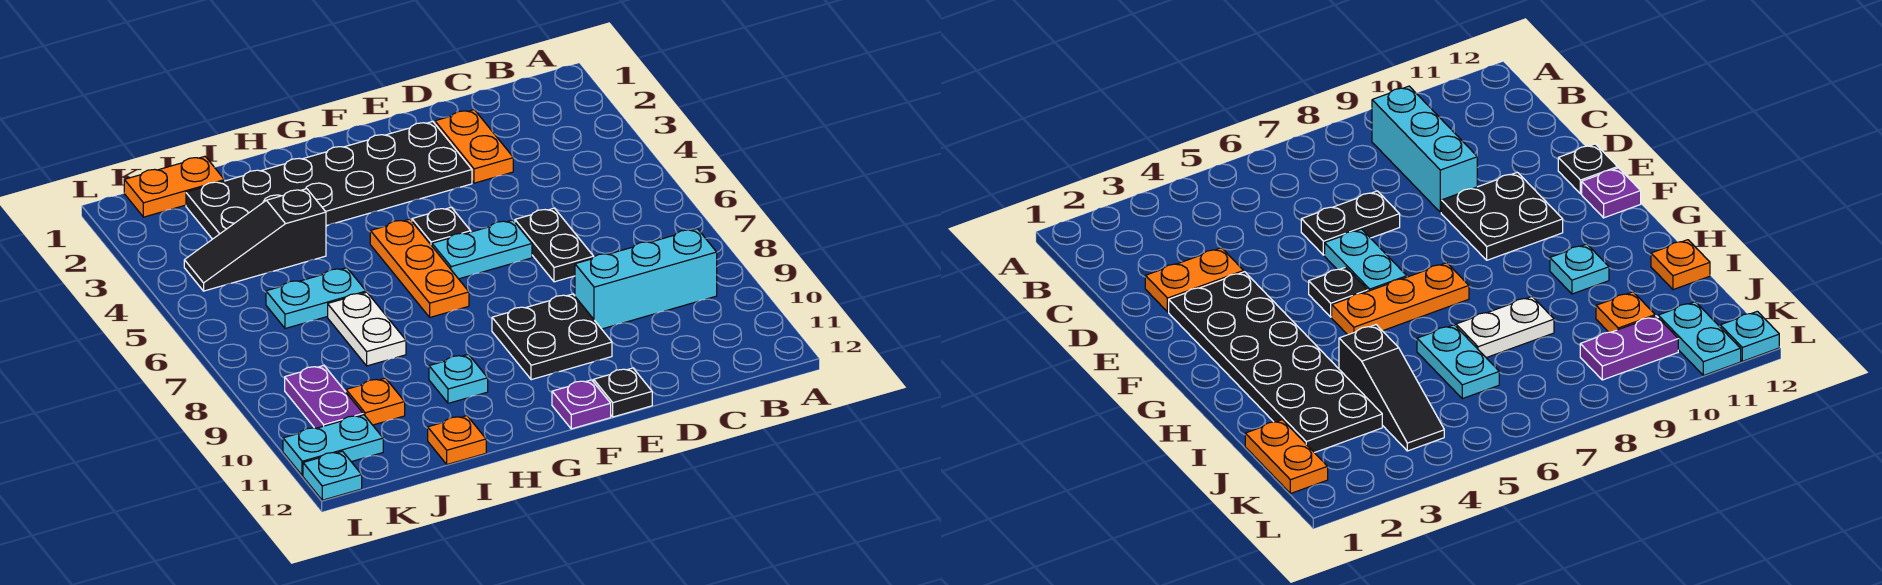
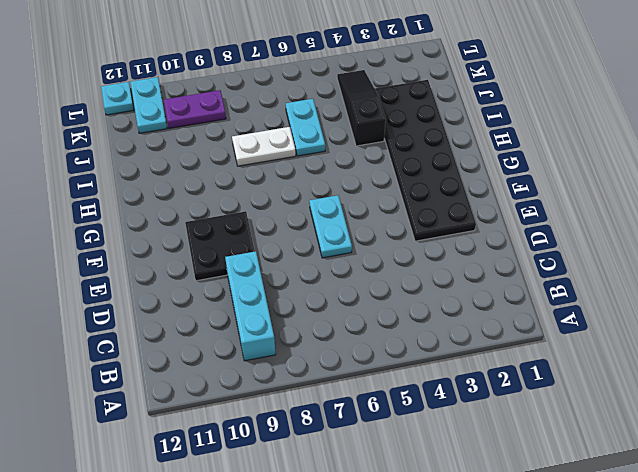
none -> orange plate D2:D3 level 1
none -> black plate D6:D7 level 1
none -> black plate E12 level 1

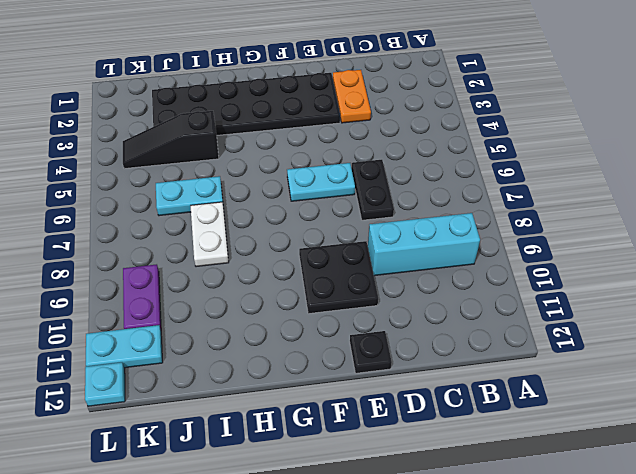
none -> black plate F5 level 1
none -> purple plate F12 level 1
none -> orange plate G5:G7 level 1

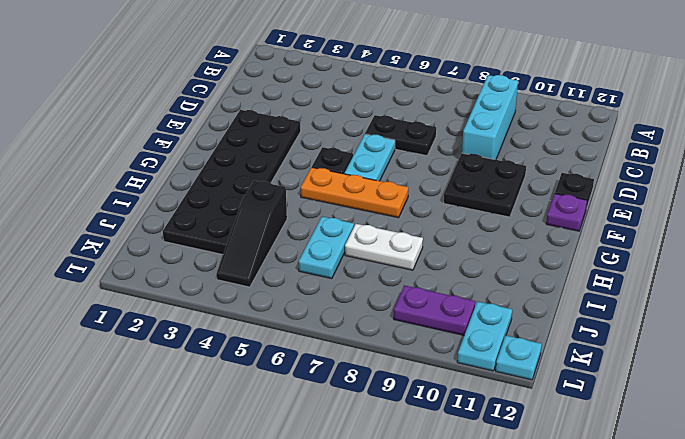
none -> orange plate D2:D3 level 1
none -> cyan plate H10 level 1
none -> orange plate I12 level 1

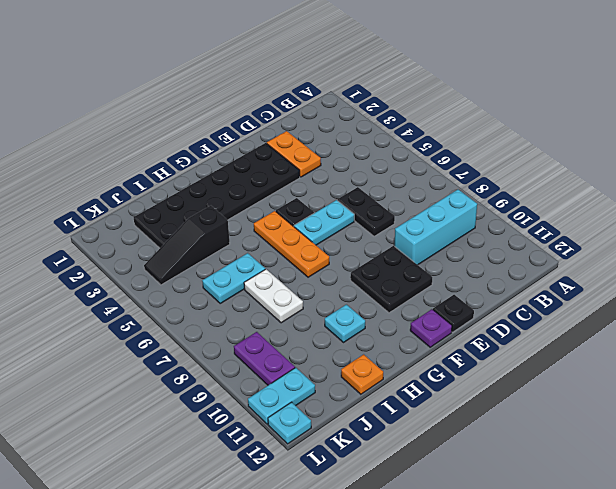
none -> orange plate J1:K1 level 1
none -> orange plate J10 level 1

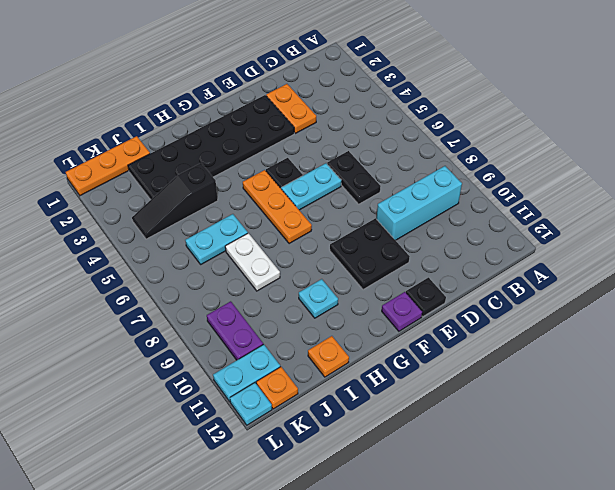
orange plate J1:L1 level 1 -> orange plate J1:K1 level 1
orange plate K12 level 1 -> orange plate J10 level 1

